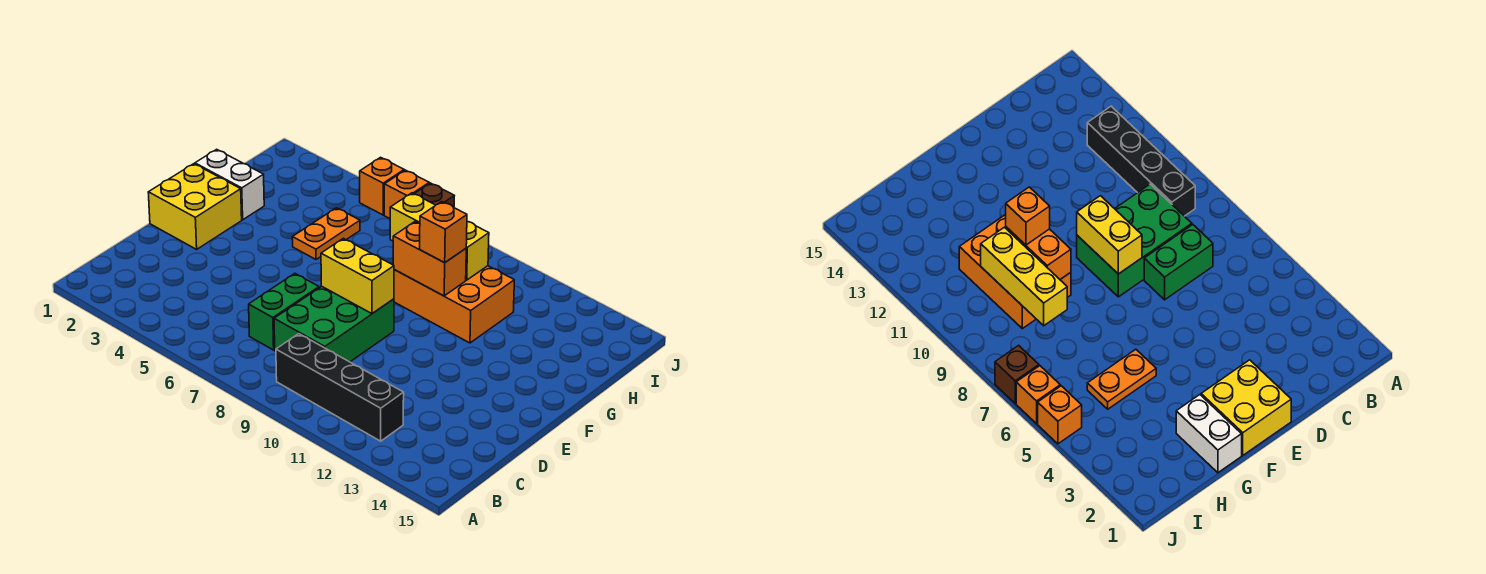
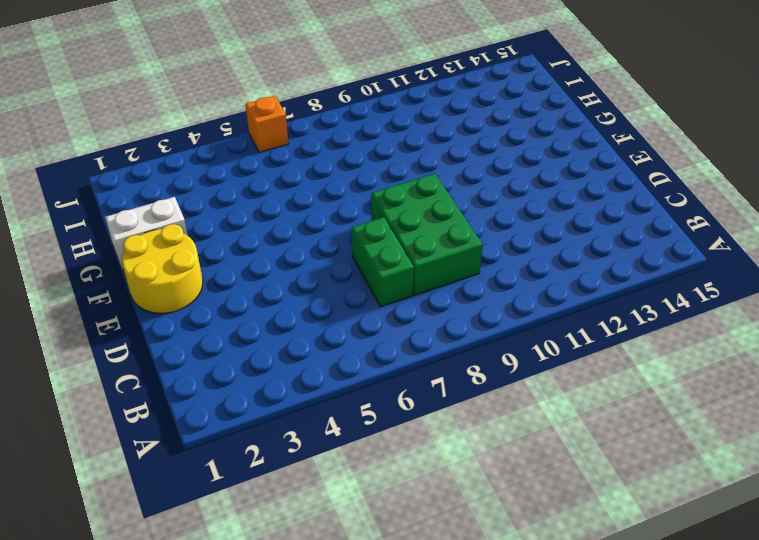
yellow round brick E1:F2 level 1 -> yellow brick E1:F2 level 1
none -> black brick B9:B12 level 1
none -> orange plate G5:H5 level 1
none -> orange brick G9:H11 level 1

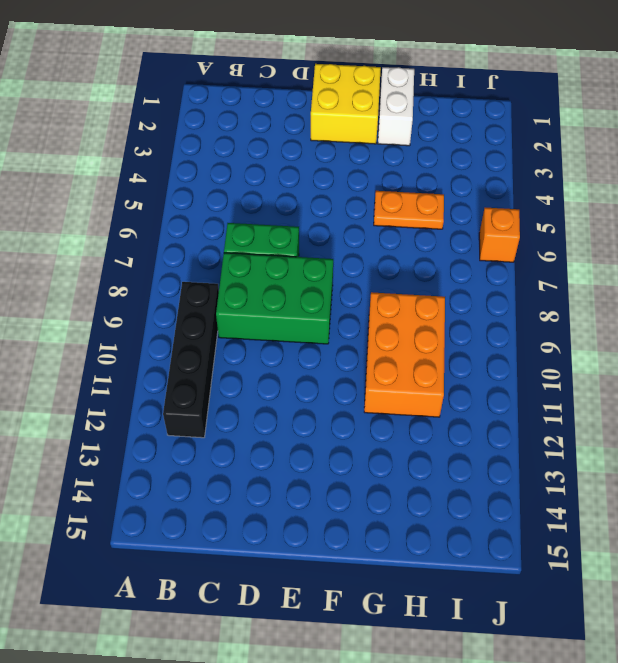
none -> orange brick J5 level 1
none -> brown brick J7 level 1
none -> yellow brick E8:E9 level 2

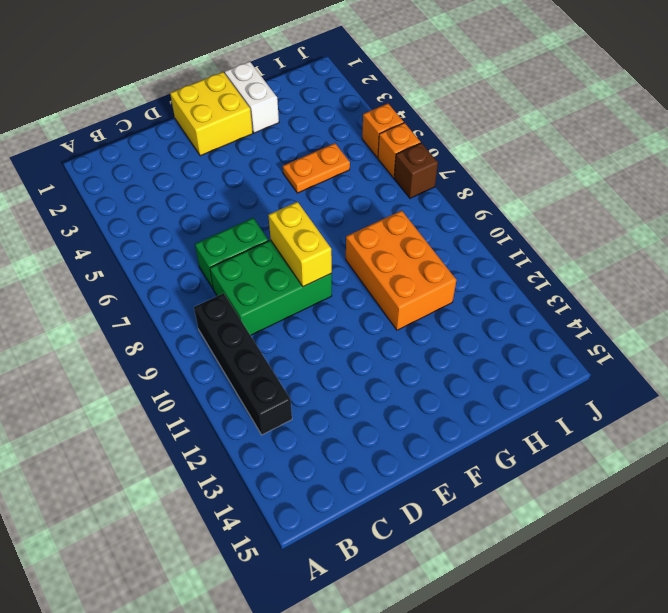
none -> orange brick G9:G10 level 2
none -> yellow brick H8:H10 level 2
none -> orange brick G10 level 3

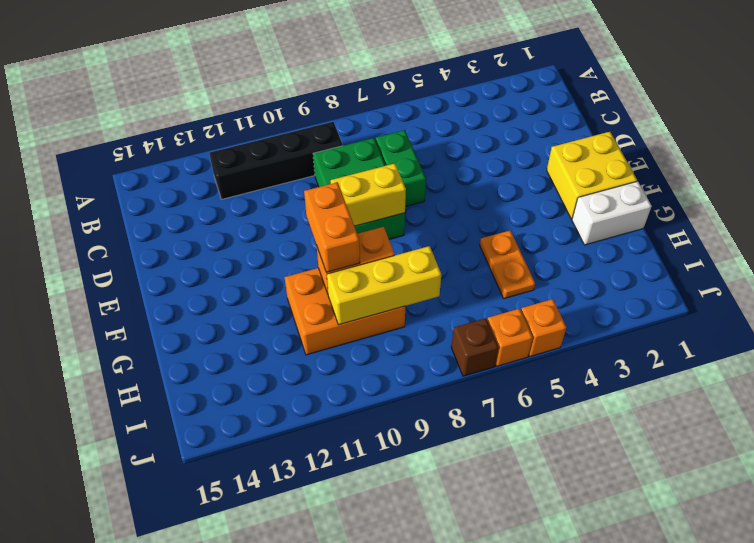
orange brick F10:G10 level 3 -> orange brick G10 level 3

